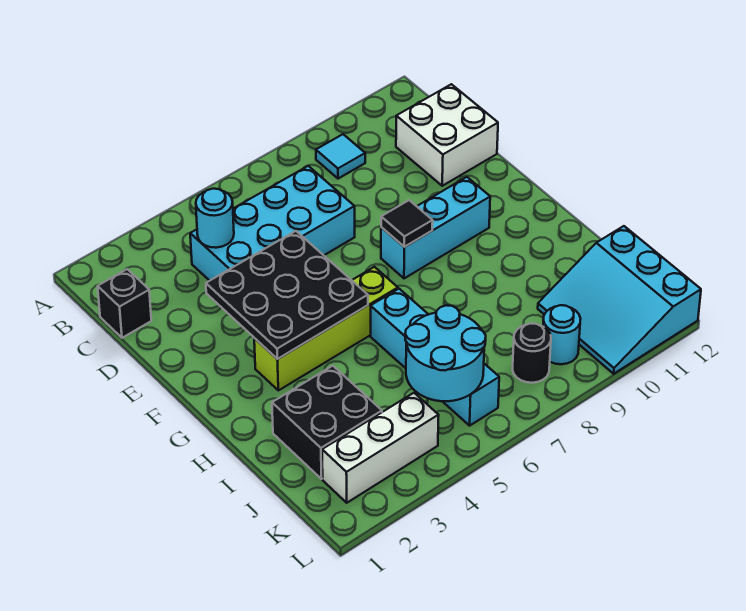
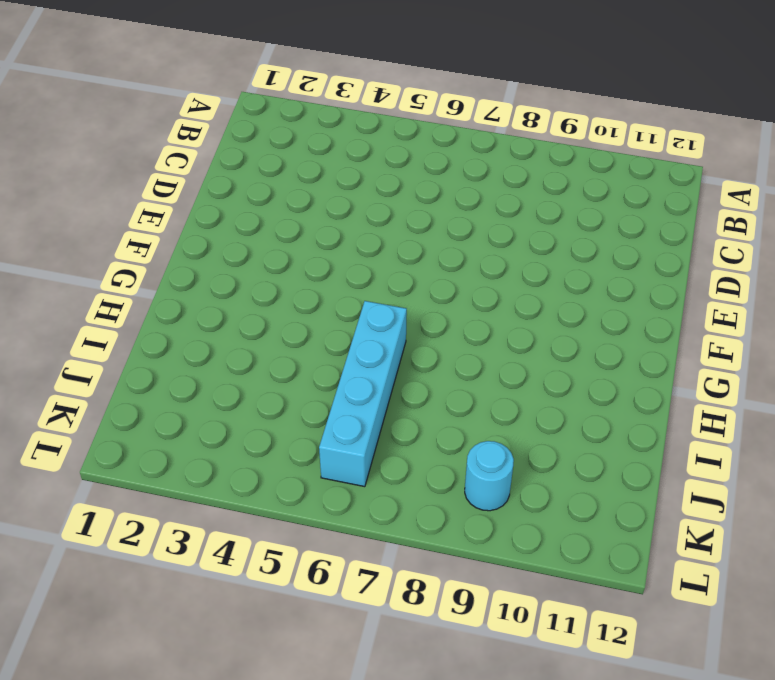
none -> cyan tile B9 level 1
none -> black brick C1 level 1
none -> cyan brick C4:D7 level 1

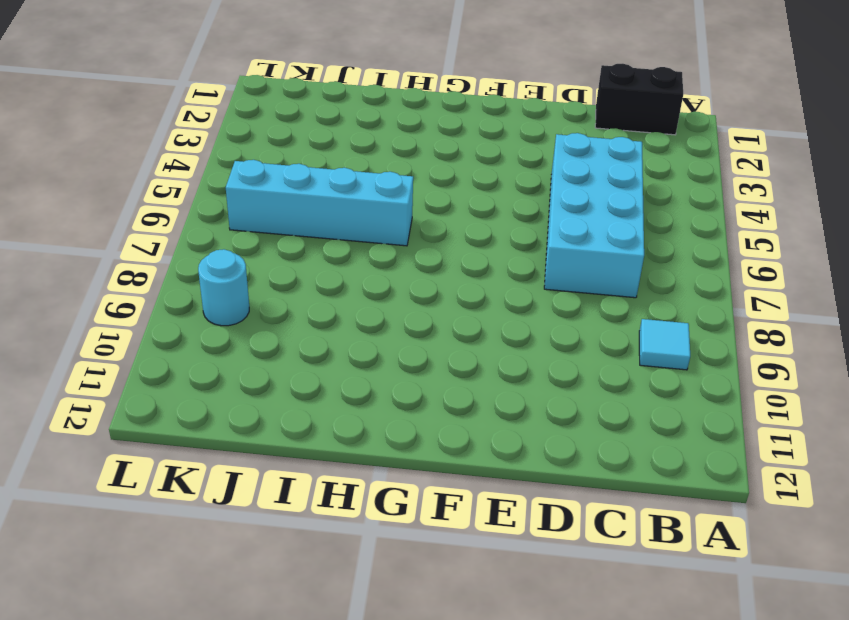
black brick B1:C1 level 1 -> black brick C1 level 1
none -> white brick C11:D12 level 1
none -> cyan brick F8:F10 level 1
none -> lime brick G3:G6 level 1

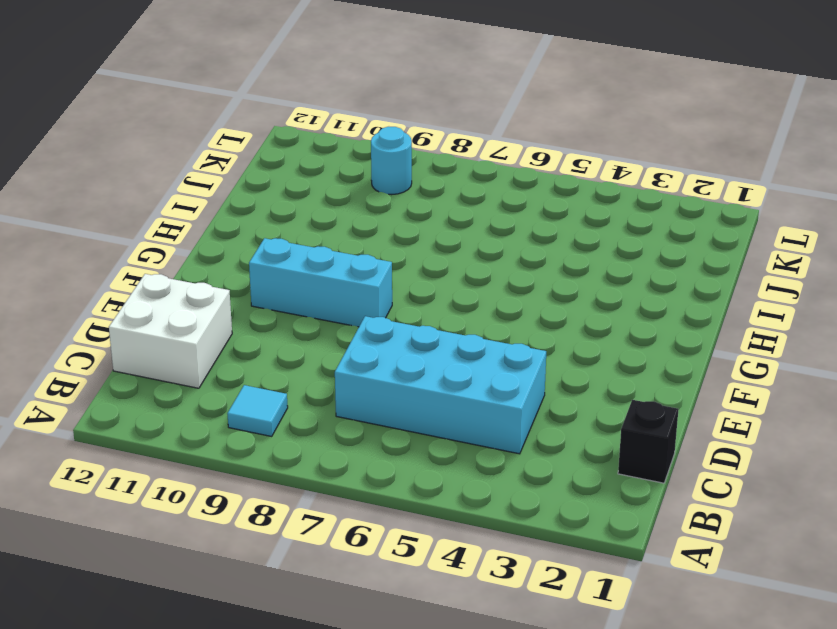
none -> lime brick G3:G6 level 1
none -> cyan brick H6:K6 level 1
none -> black brick I2:J3 level 1

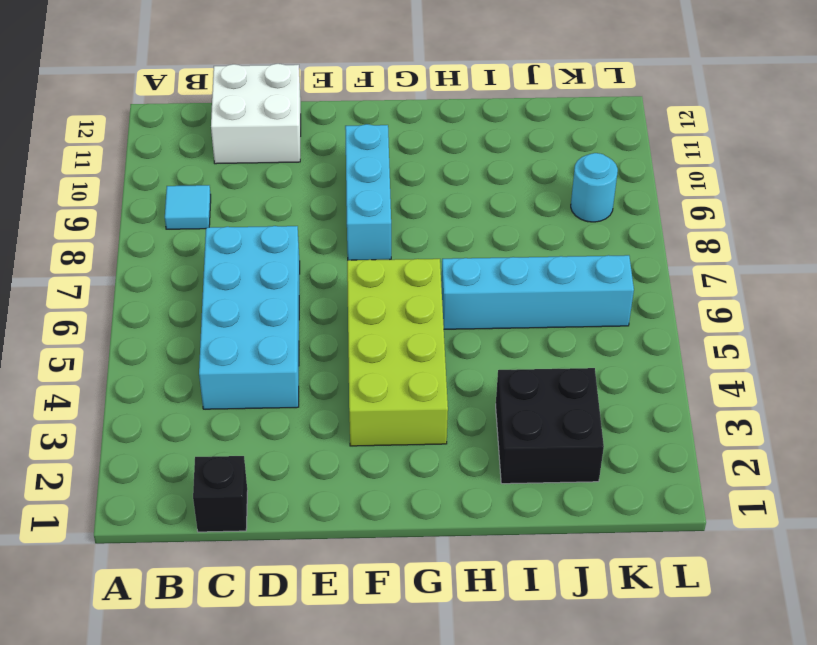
lime brick F3:G6 level 1 -> lime brick G3:G6 level 1
none -> cyan slope J10:L12 level 1 top 12
none -> white brick K2:K4 level 1
none -> black round brick K8 level 1

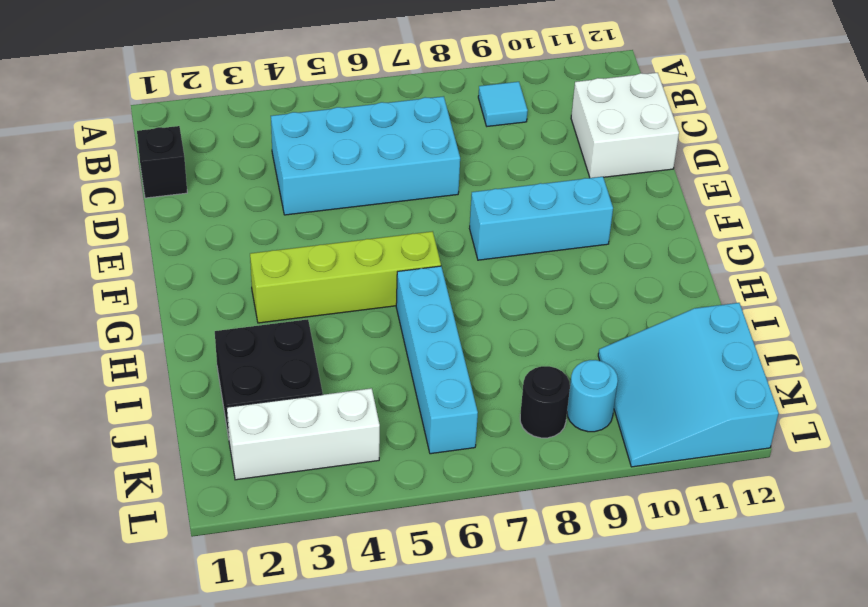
none -> cyan round brick C4 level 2
none -> black plate E3:G5 level 2
none -> black tile F8 level 2

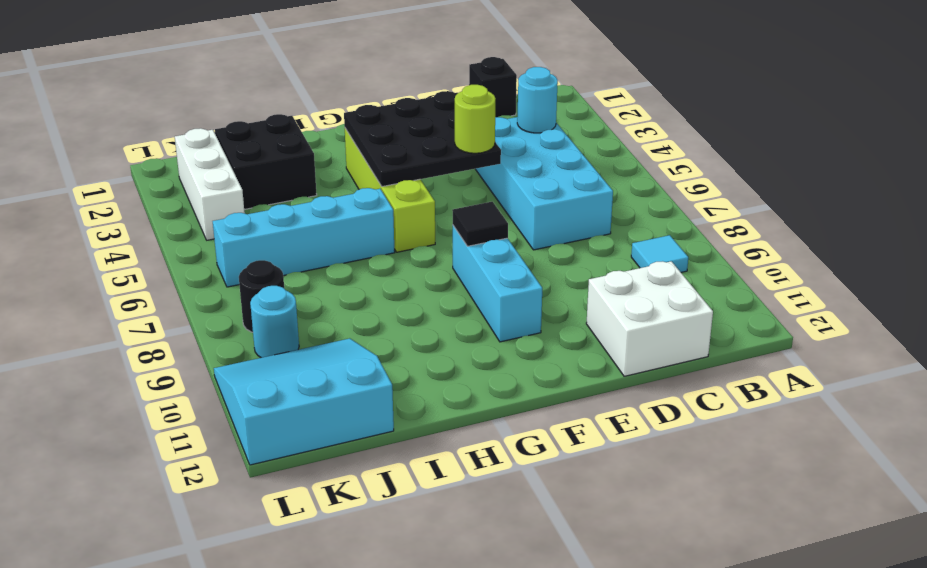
lime round brick E5 level 3 -> none
none -> cyan round brick J5:K6 level 2

